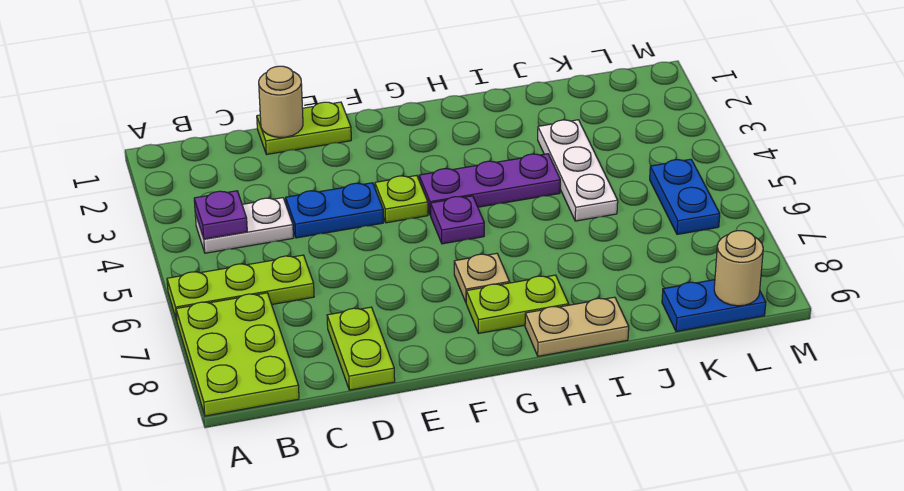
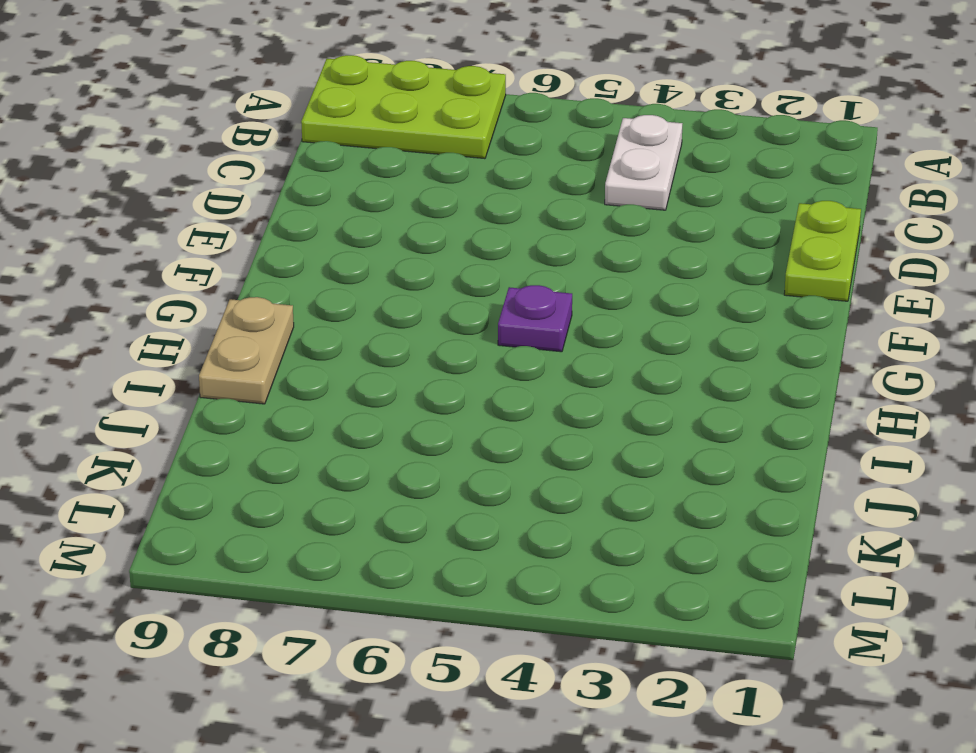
none -> lime plate A6:C6 level 1
none -> blue plate D4:E4 level 1
none -> lime plate D8:D9 level 1

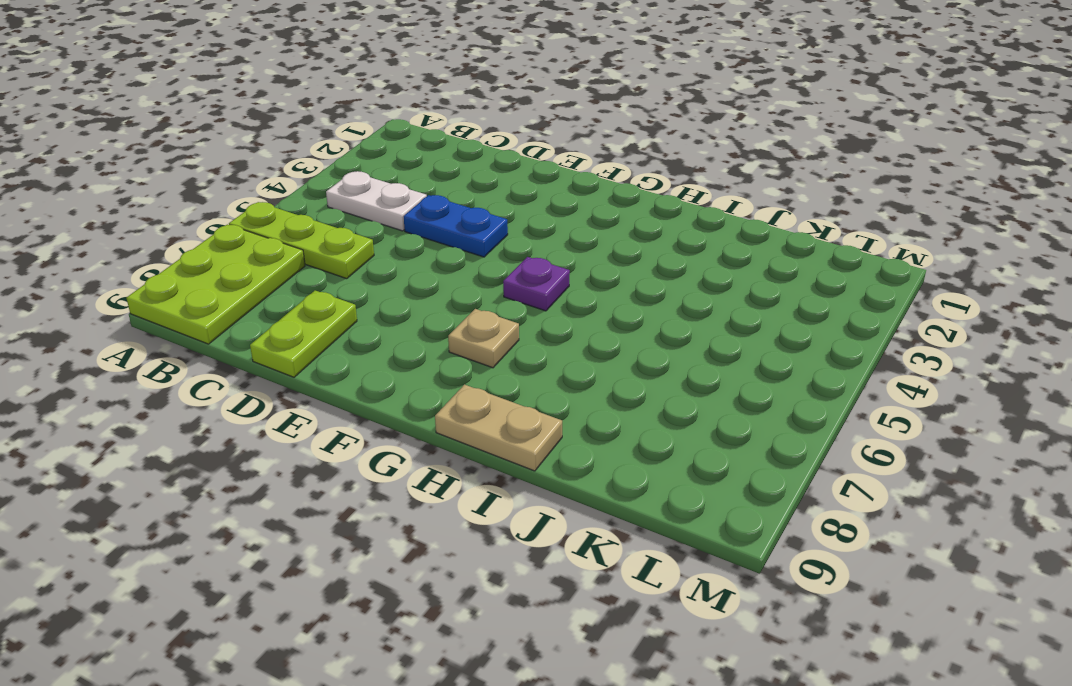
none -> lime plate D1:E1 level 1
none -> lime plate F4 level 1
none -> purple plate G4:I4 level 1

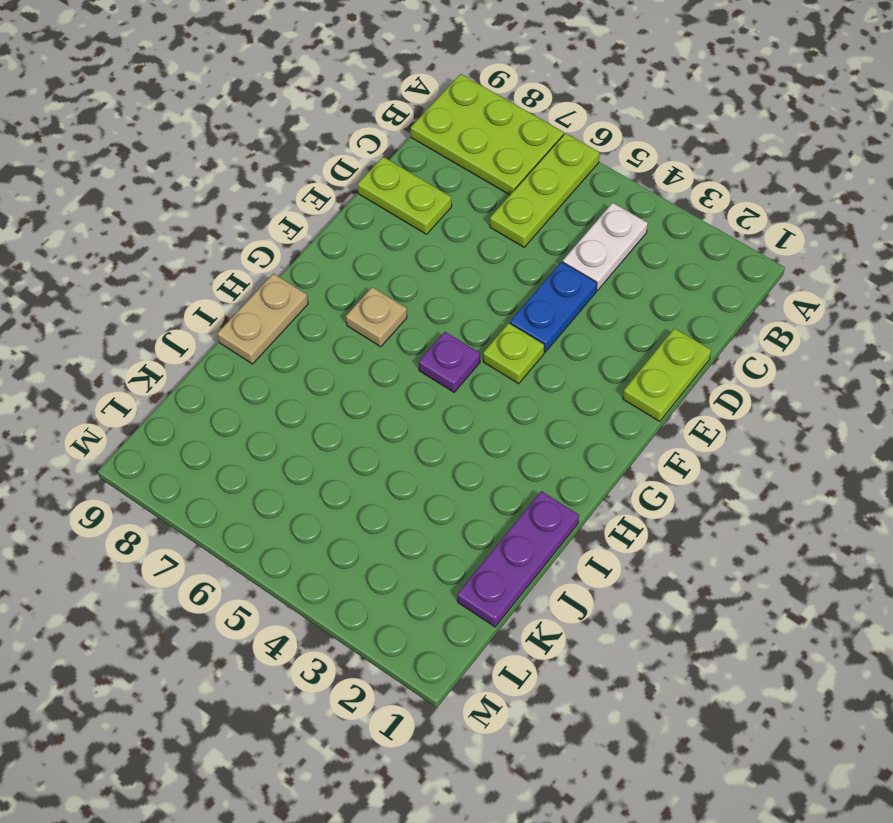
purple plate I1:K1 level 1 -> purple plate G4:I4 level 1
none -> lime plate G8:H8 level 1
none -> white plate J3:J5 level 1
none -> blue plate K9:L9 level 1

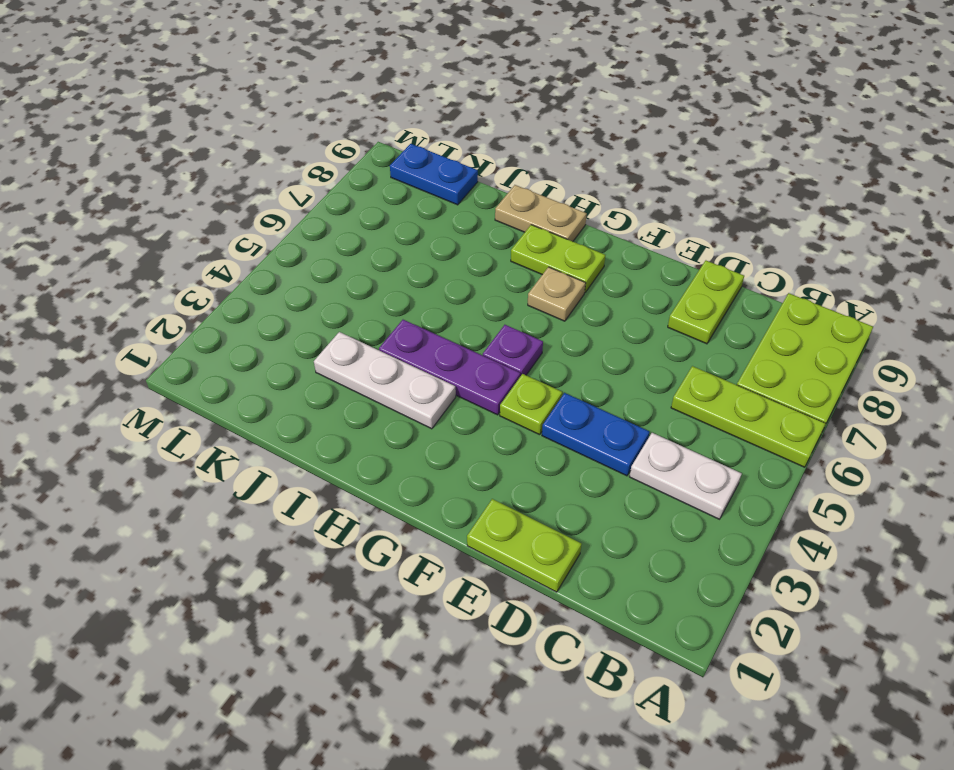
white plate H3:J3 level 1 -> white plate J3:J5 level 1
none -> blue plate L5:L6 level 1
none -> purple plate B4 level 2
none -> tan round brick D1 level 2

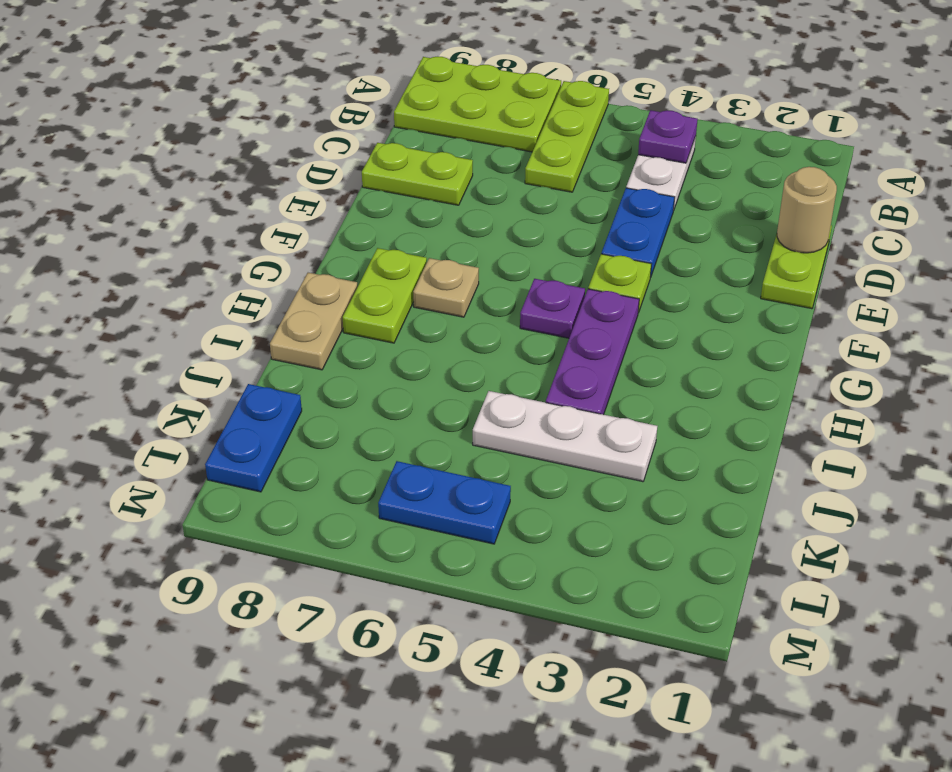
none -> tan round brick L9 level 2

